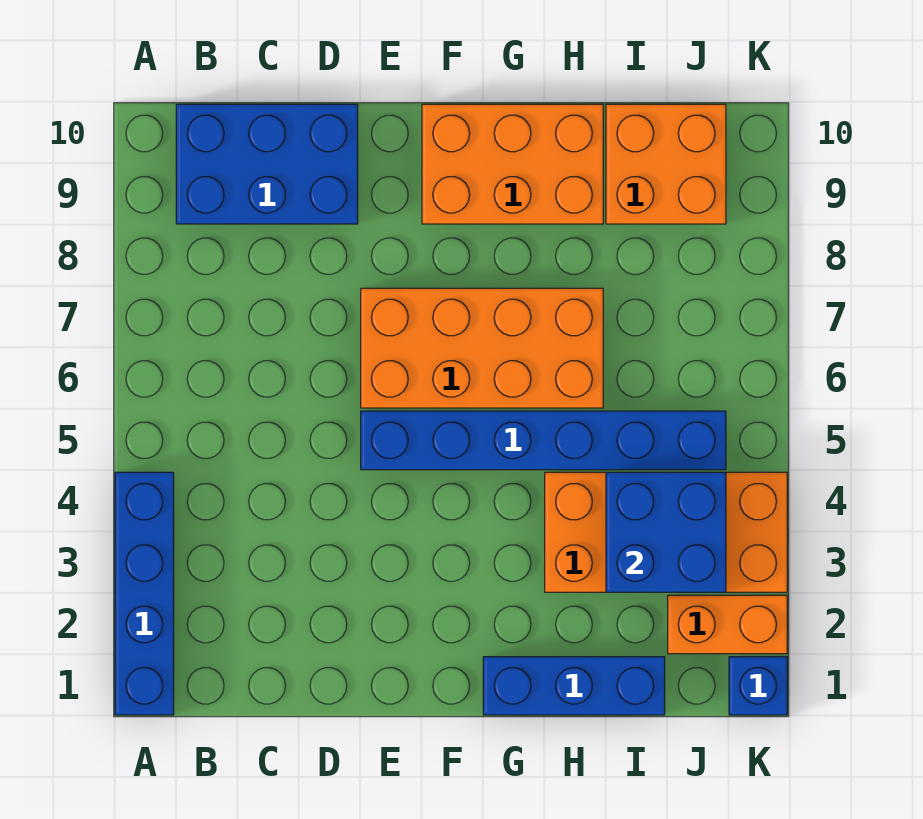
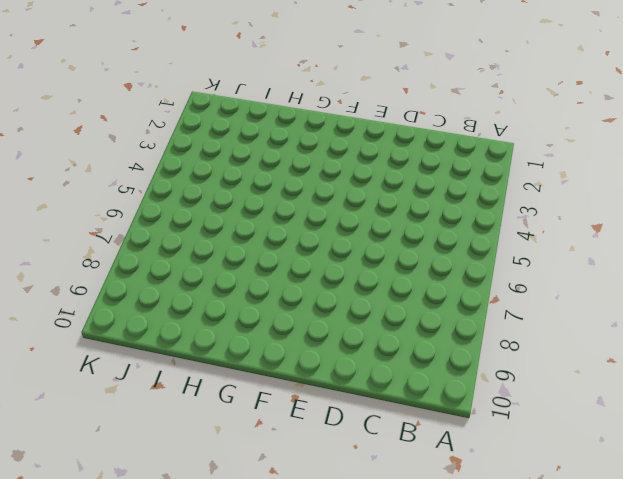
none -> blue brick A1:A4 level 1
none -> blue brick B9:D10 level 1

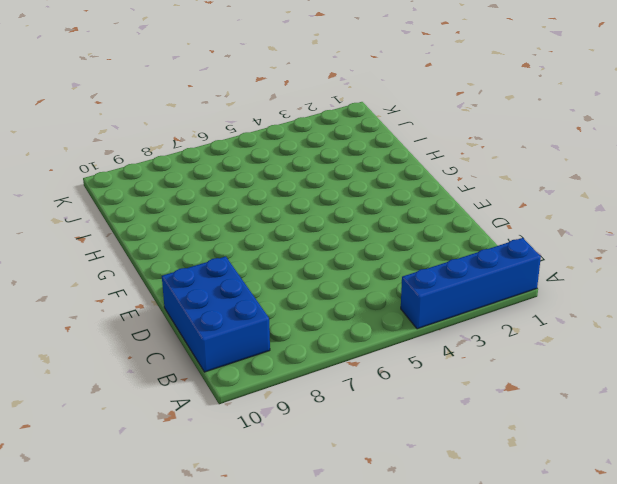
none -> blue brick E5:J5 level 1
none -> orange brick E6:H7 level 1

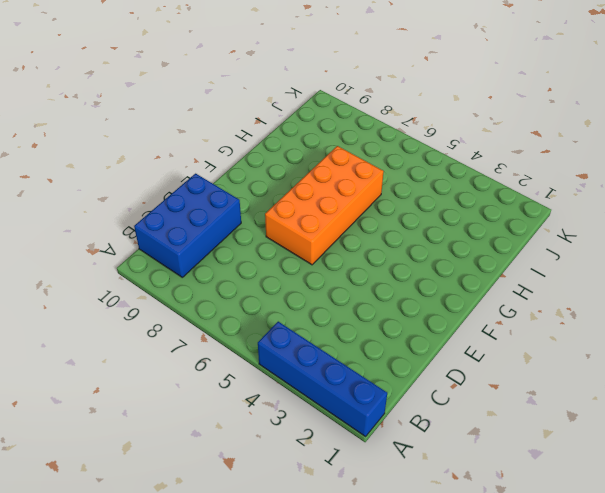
none -> blue brick E5:J5 level 1
none -> orange brick F9:H10 level 1

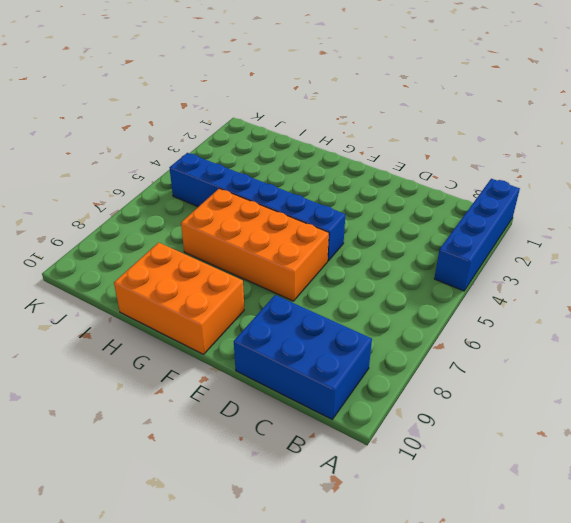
none -> blue brick G1:I1 level 1
none -> orange brick H3:K4 level 1

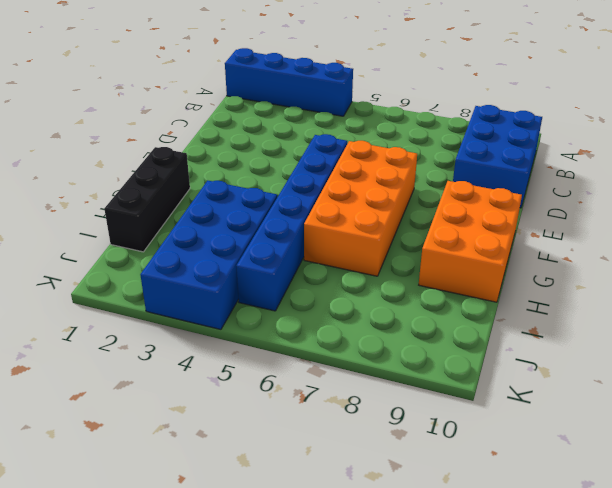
black brick G1:I1 level 1 -> blue brick G1:I1 level 1
blue brick H3:K4 level 1 -> orange brick H3:K4 level 1
none -> orange brick I9:J10 level 1
none -> orange brick J2:K2 level 1

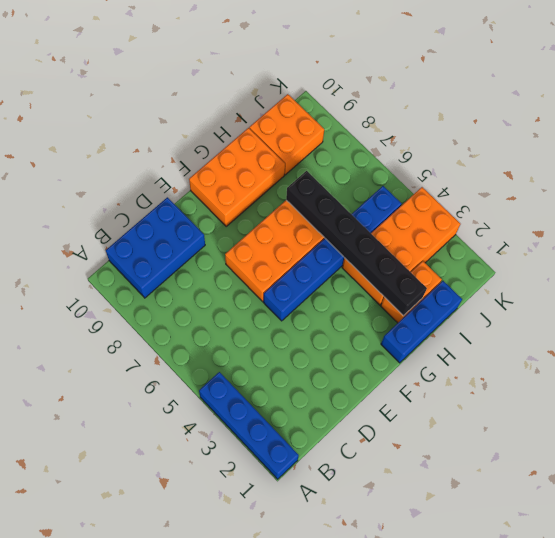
orange brick H2:I2 level 1 -> orange brick J2:K2 level 1
black brick H2:H7 level 2 -> none
none -> blue brick K1 level 1
none -> blue brick I3:J4 level 2

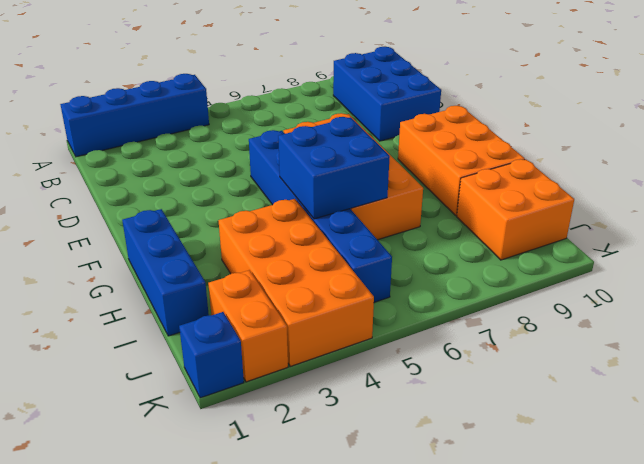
blue brick G5:H6 level 2 -> blue brick I3:J4 level 2

